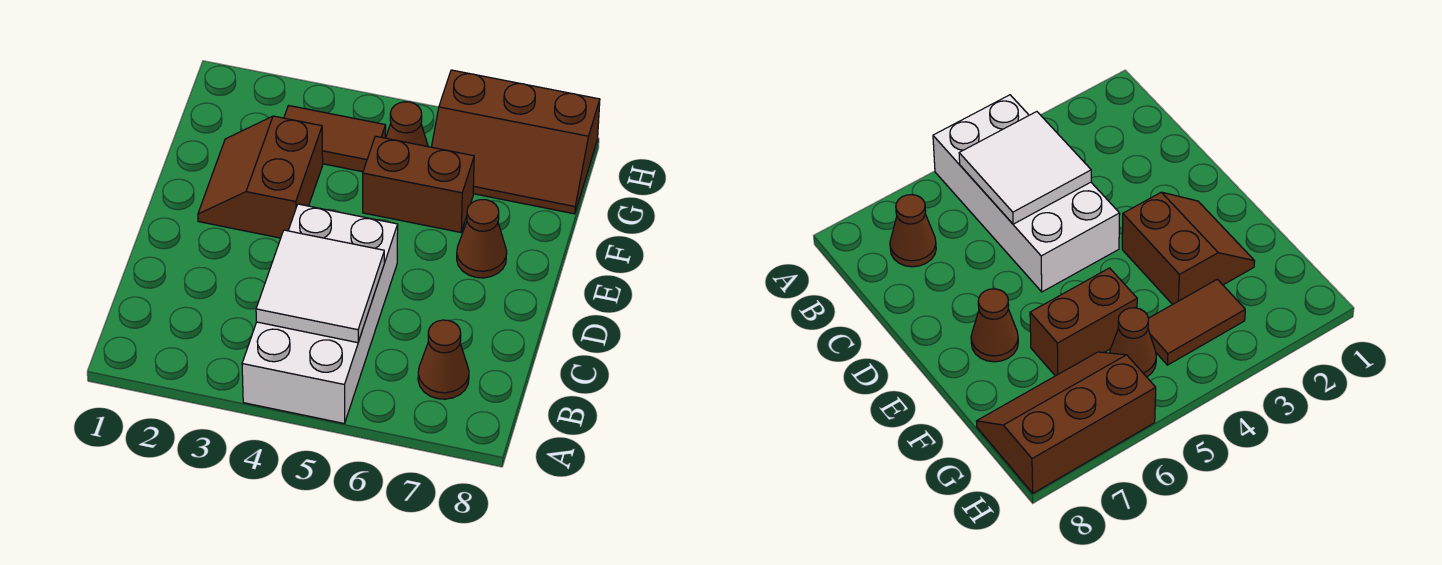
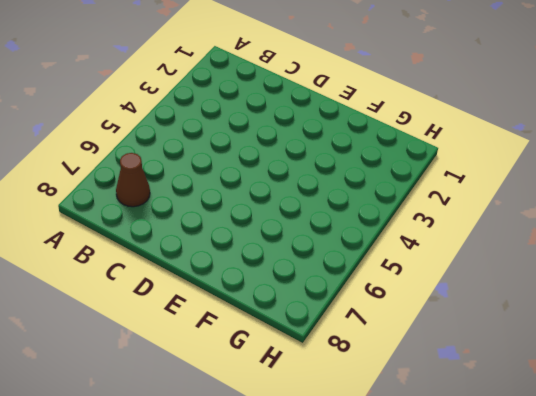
none -> white brick A4:D5 level 1
none -> brown slope E2:F3 level 1 top 3

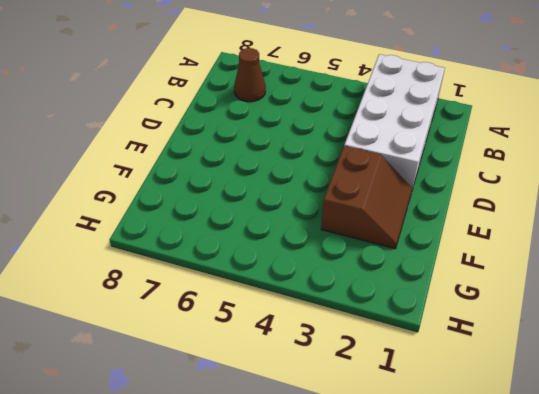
white brick A2:D3 level 1 -> white brick A4:D5 level 1
none -> brown cone E7 level 1
none -> brown brick F5:F6 level 1

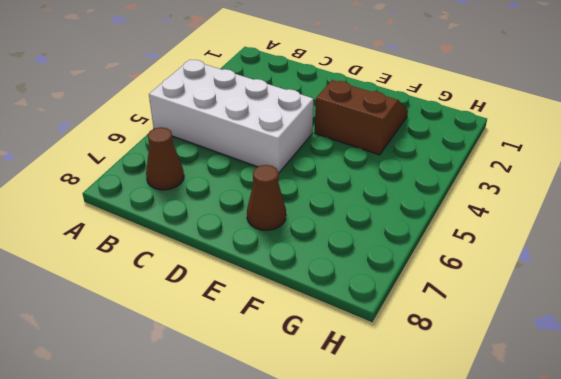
none -> brown brick F5:F6 level 1
none -> brown tile G3:G4 level 1

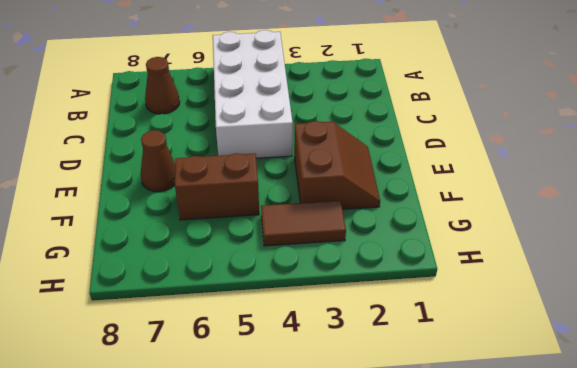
none -> brown cone G5 level 1
none -> brown slope G6:H8 level 1 top H

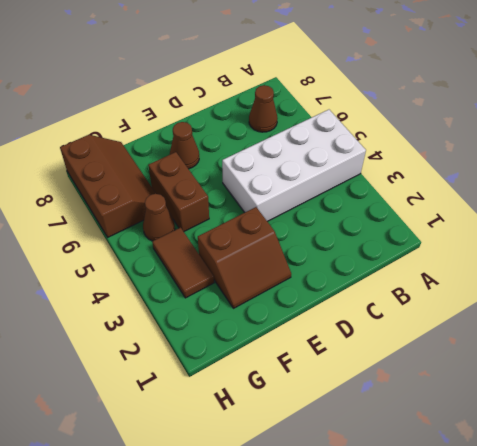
none -> white tile B4:C5 level 2

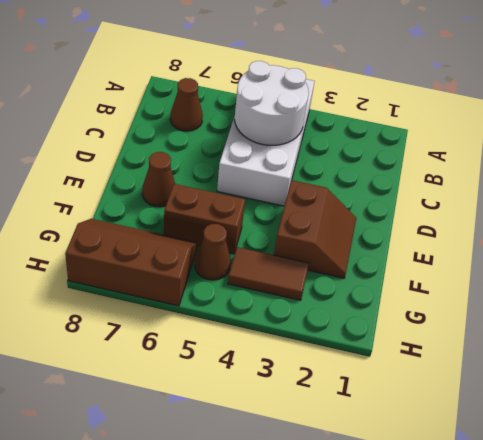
white round brick B4:C5 level 2 -> white tile B4:C5 level 2

